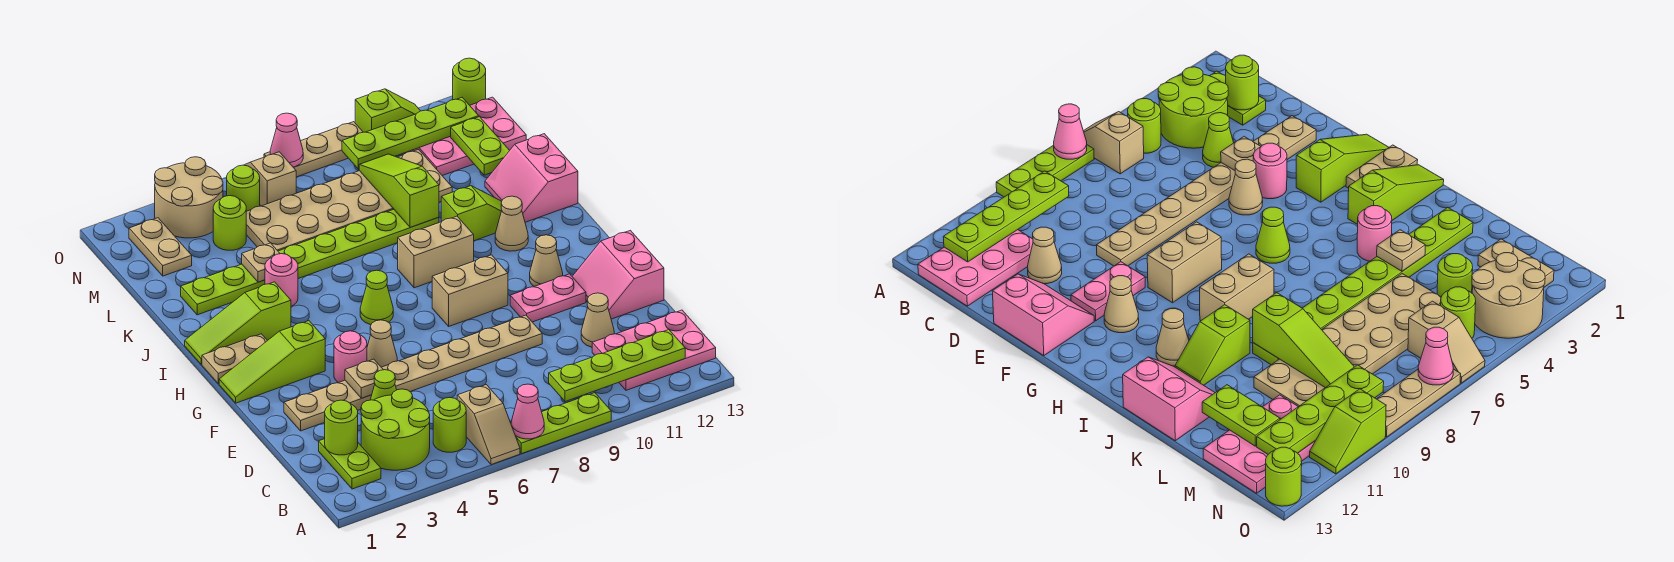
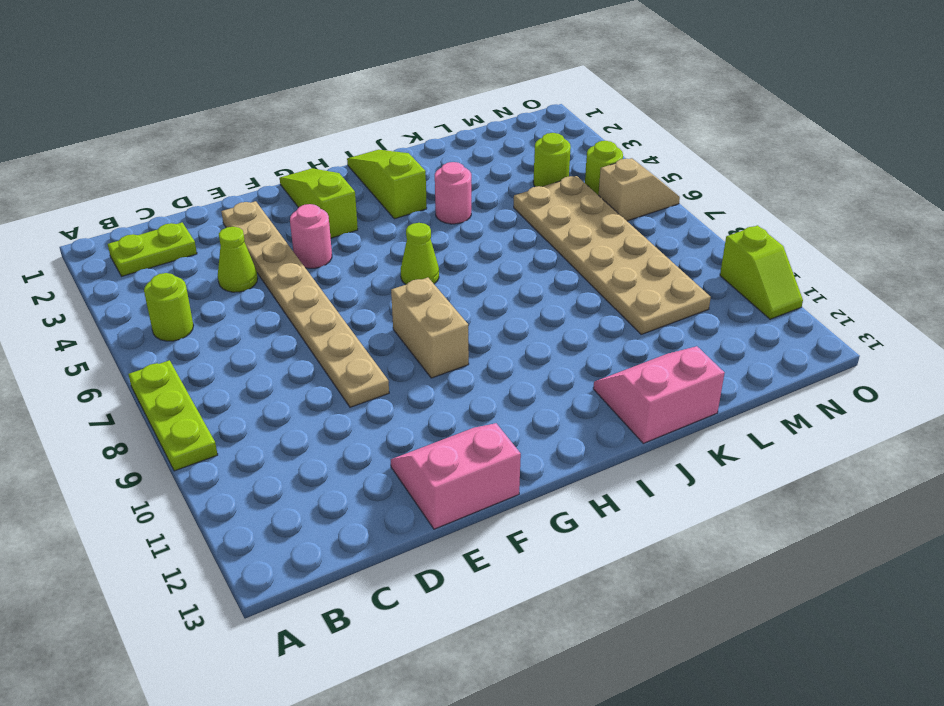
none -> tan slope A6:B6 level 1 top B
none -> lime round brick B3:C4 level 1
none -> pink plate B11:C13 level 1
none -> tan cone D11 level 1

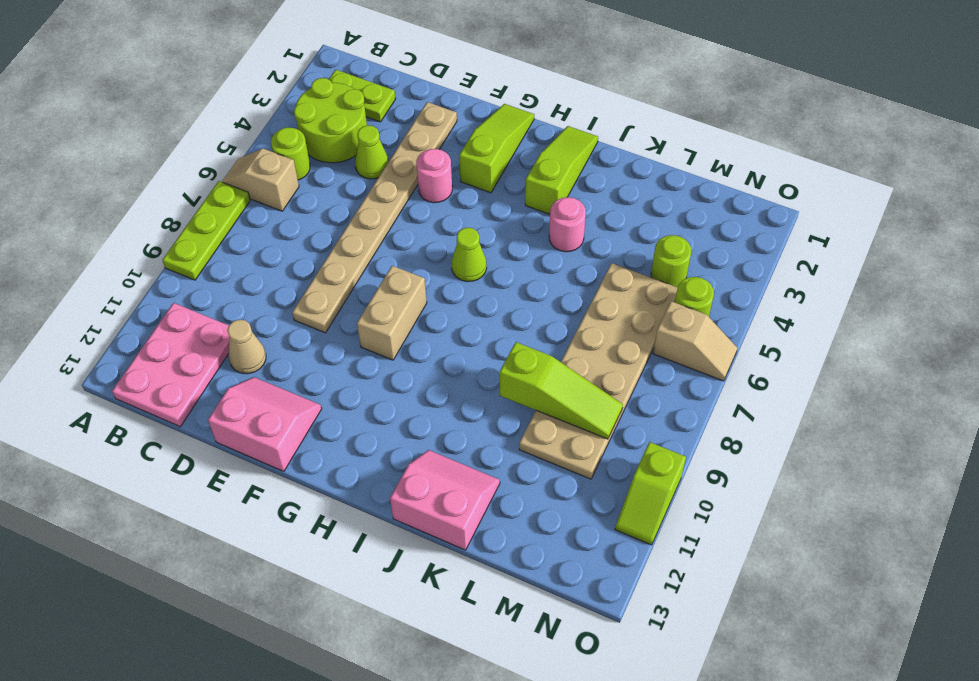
none -> tan cone F5 level 1
none -> pink plate F10:F11 level 1
none -> tan cone G11 level 1
none -> tan plate H1:H2 level 1

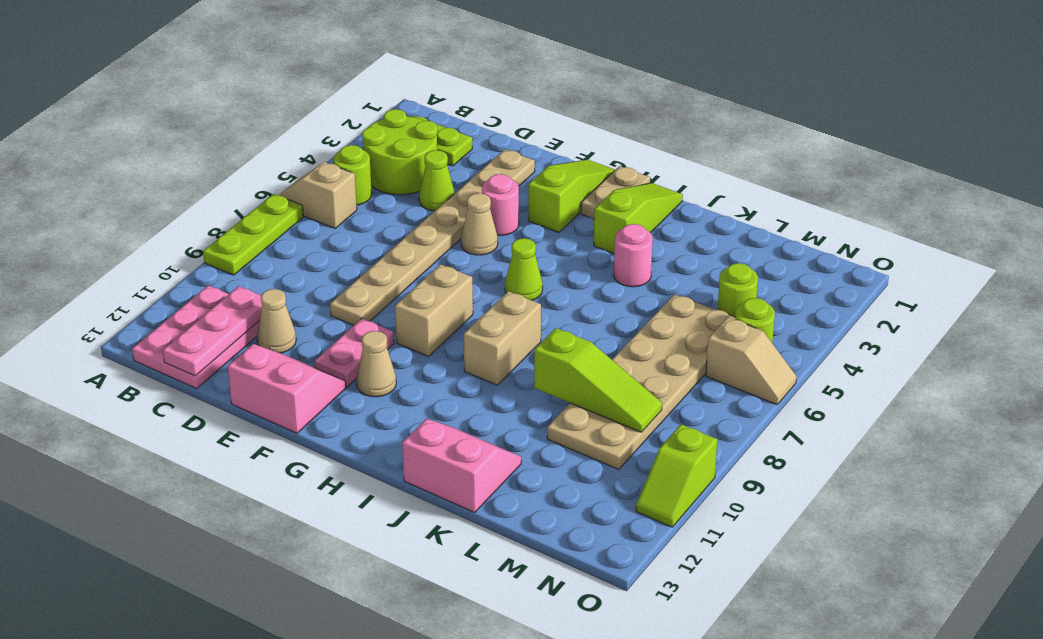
pink plate C11:C13 level 2 -> none
none -> tan cone I11 level 1
none -> lime slope J10:J11 level 1 top 10
none -> lime plate K2:K9 level 1
none -> tan plate M2:N2 level 1

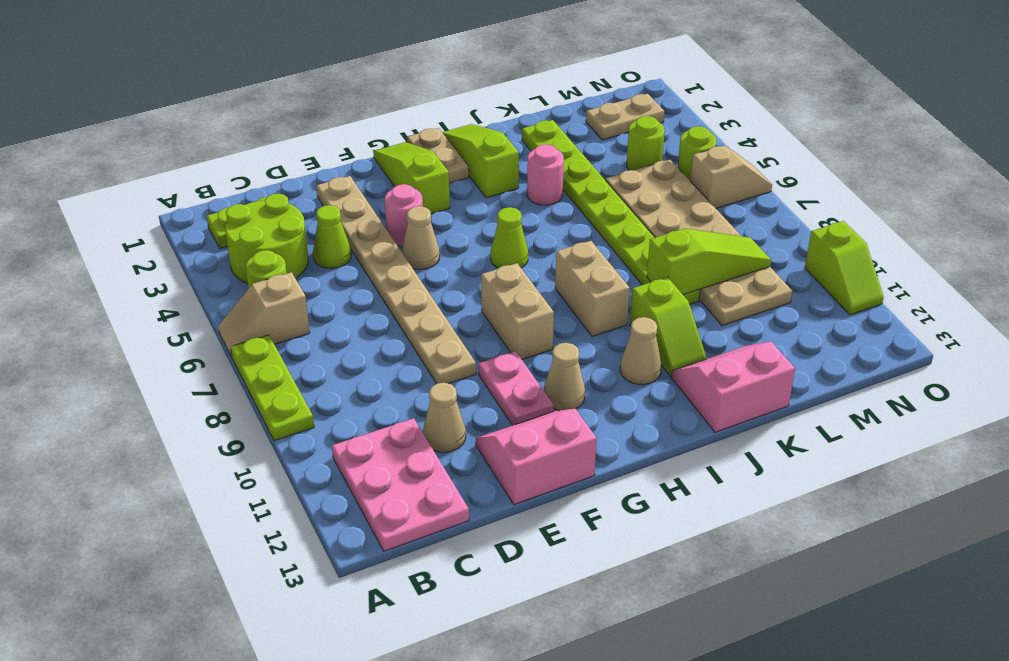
none -> pink plate M11:N13 level 1
none -> tan round brick N3:O4 level 1
none -> tan plate O7:O9 level 1
none -> lime round brick O13 level 1

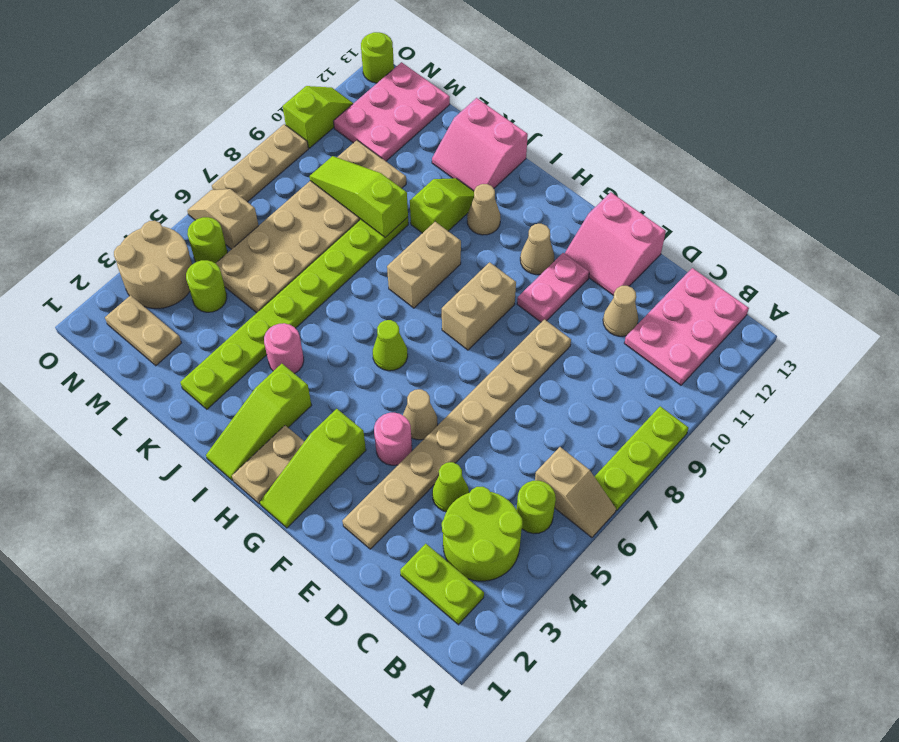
none -> pink cone A7 level 2
none -> lime plate B9:B12 level 2
none -> lime round brick C2 level 2
none -> tan plate E4 level 2

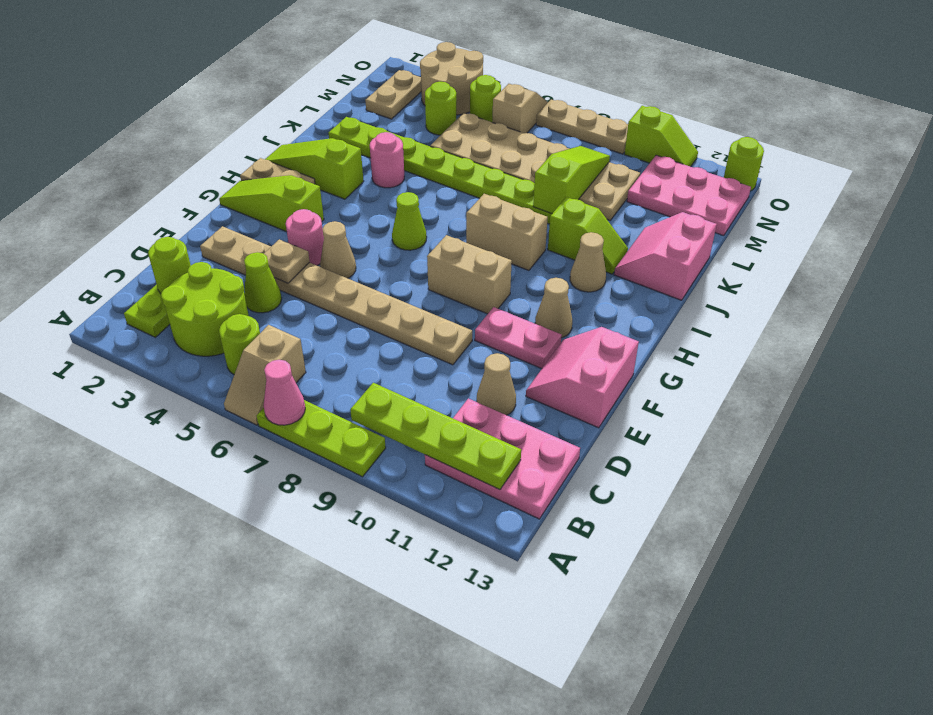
none -> tan plate K4 level 2
none -> lime plate L12:M12 level 2
none -> lime plate N9:N12 level 2
none -> pink cone O7 level 2

